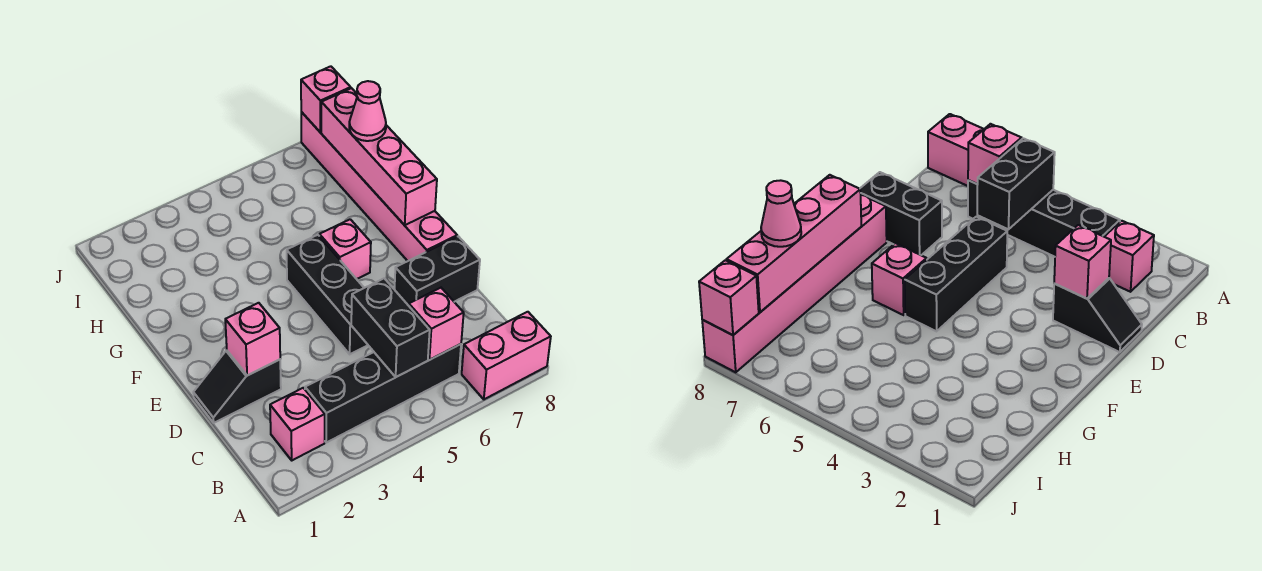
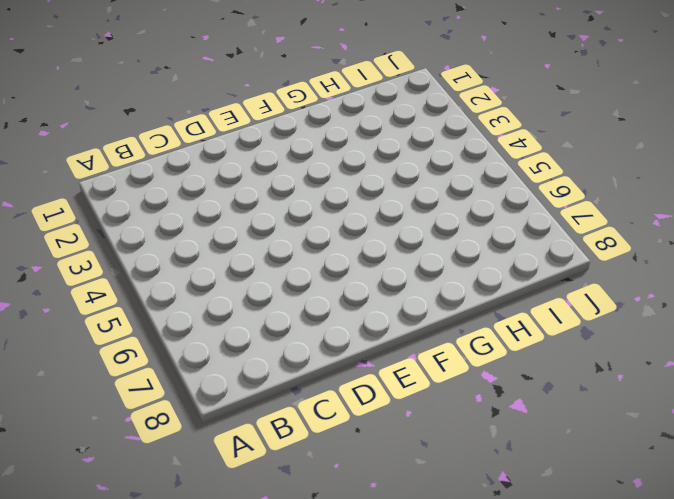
none -> pink brick A7:A8 level 1
none -> pink brick B2 level 1
none -> black brick B3:B6 level 1

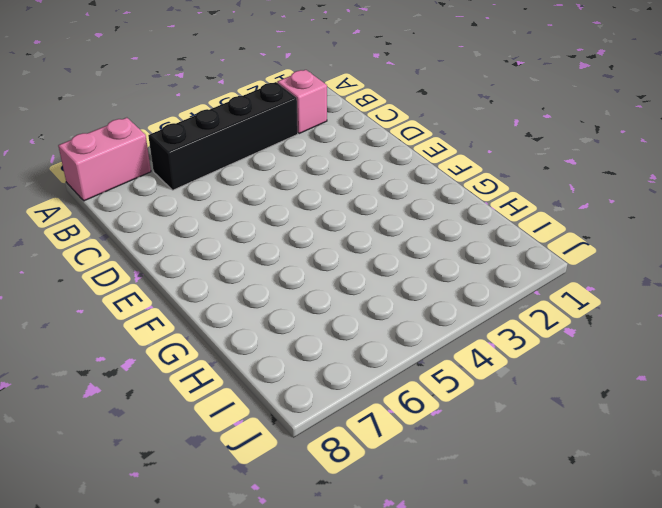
none -> black slope D1:D2 level 1 top 2
none -> black brick D5:F5 level 1
none -> black brick D7:D8 level 1

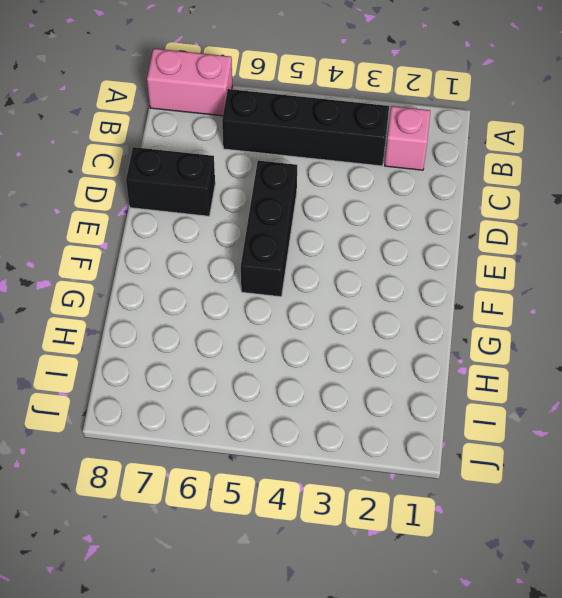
none -> black slope D1:D2 level 1 top 2
none -> pink brick E8:J8 level 1
none -> pink brick F6 level 1

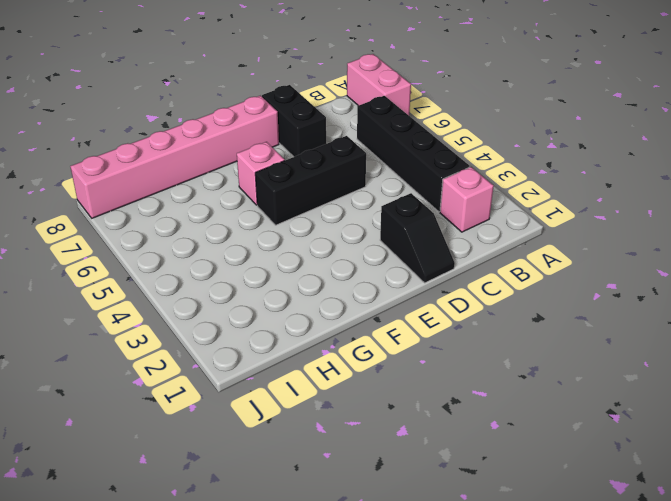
none -> black brick B5:C5 level 2
none -> pink brick B6 level 2
none -> pink brick D2 level 2

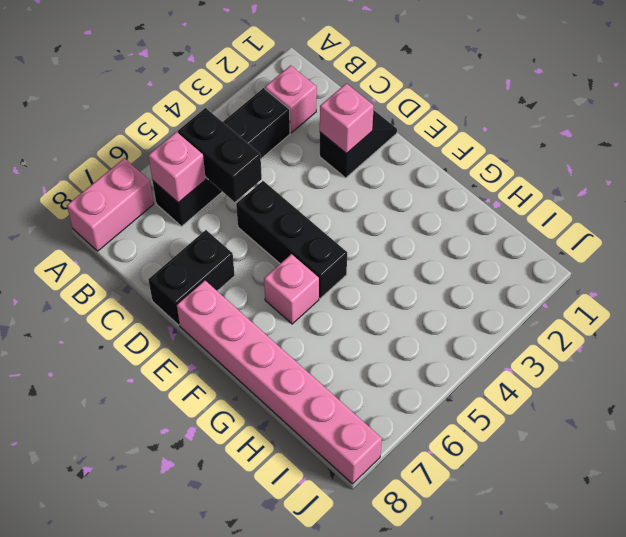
none -> pink brick F8:I8 level 2
none -> pink brick J8 level 2
none -> pink cone H8 level 3

